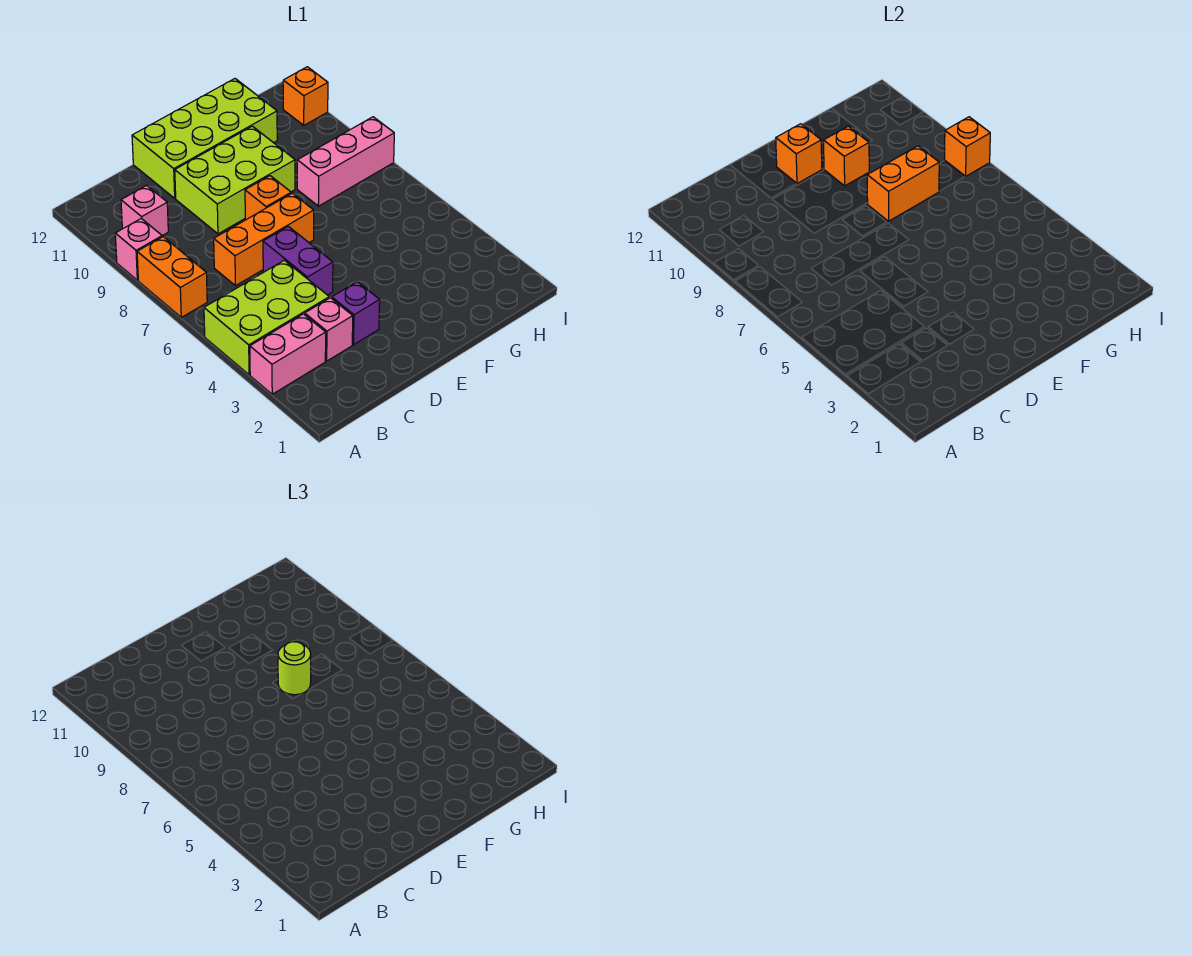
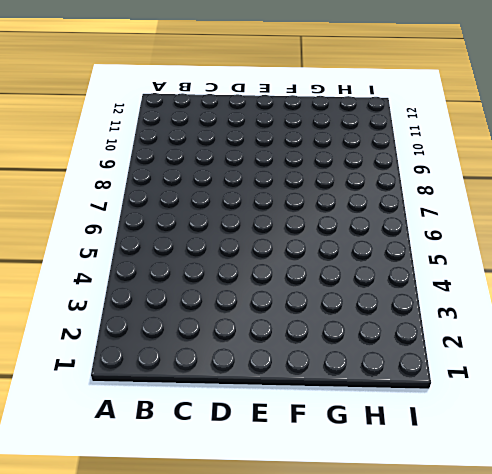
none -> pink brick A3:B3 level 1
none -> lime brick A4:C5 level 1
none -> orange brick A7:A8 level 1

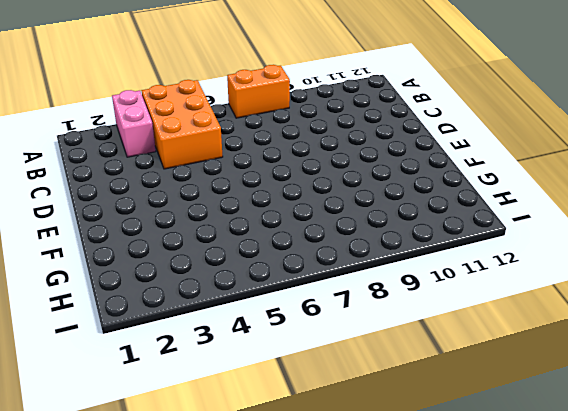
orange brick A4:C5 level 1 -> lime brick A4:C5 level 1
none -> pink brick A9 level 1
none -> pink brick B10 level 1
none -> pink brick C3 level 1

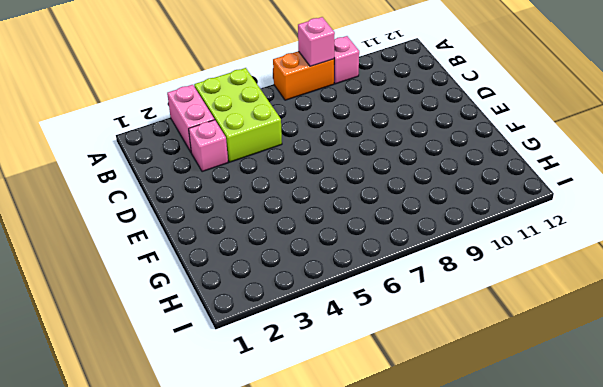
pink brick A8 level 2 -> pink brick B10 level 1
none -> orange brick C7:E7 level 1
none -> purple brick D3 level 1
none -> purple brick D5:D6 level 1

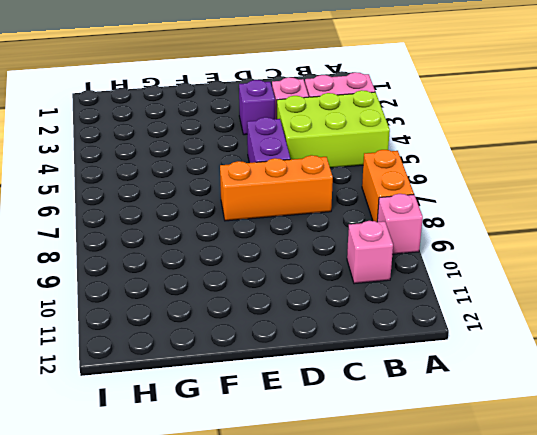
none -> lime brick D9:F10 level 1
none -> lime brick D11:G12 level 1
none -> orange brick E8 level 1

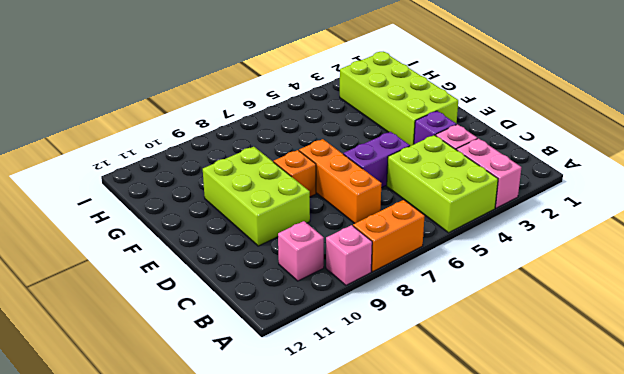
lime brick E2:H3 level 1 -> lime brick D11:G12 level 1
none -> pink brick G8:I8 level 1
none -> orange brick I11 level 1
none -> orange brick E11 level 2

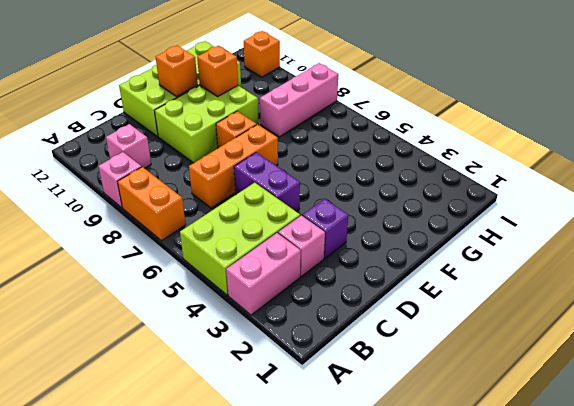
none -> orange brick F8:G8 level 2
none -> orange brick I8 level 2
none -> lime round brick F8 level 3

